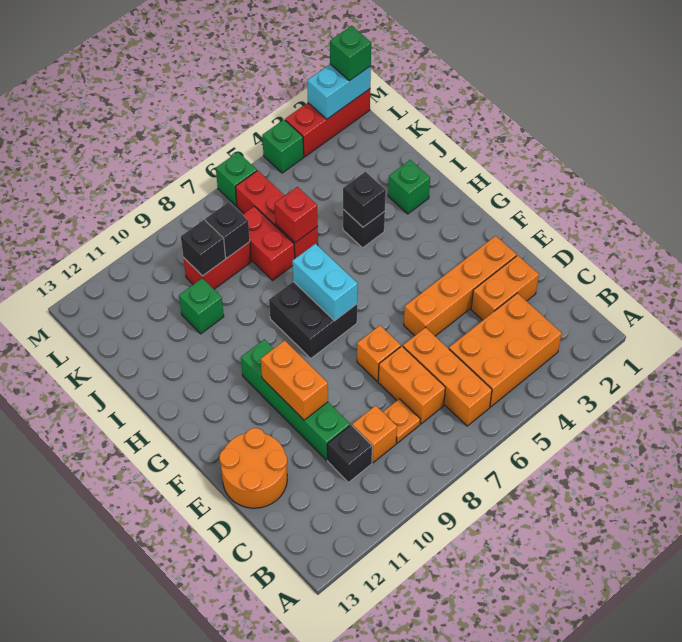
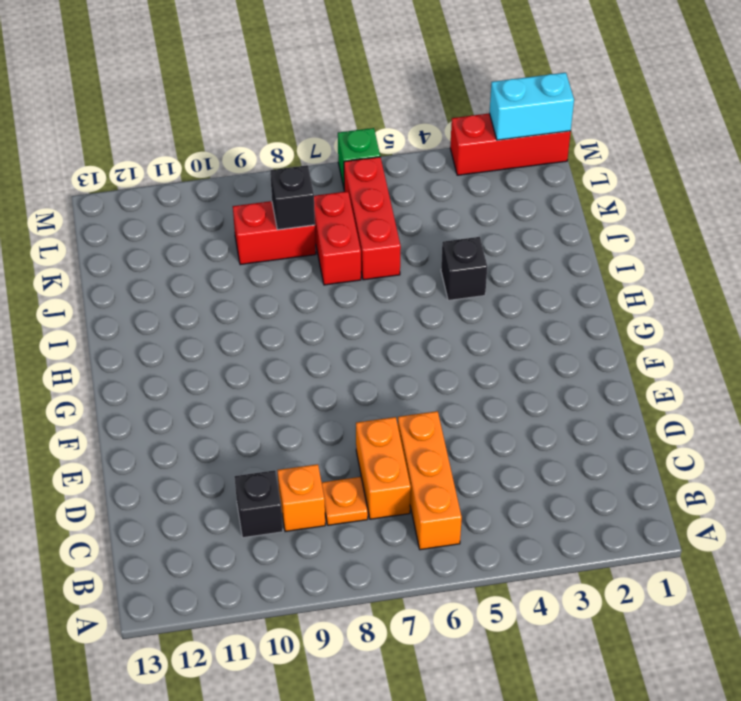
none -> orange brick B3:C5 level 1
none -> orange brick D2:D3 level 1
none -> green brick D10:G10 level 1

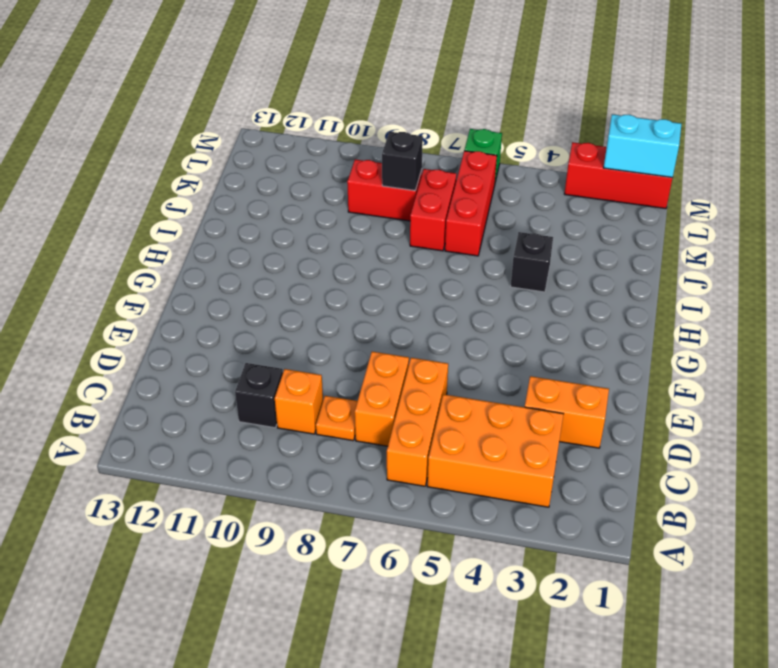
none -> green brick D10:G10 level 1
none -> orange round brick D12:E13 level 1
none -> orange brick E2:E5 level 1

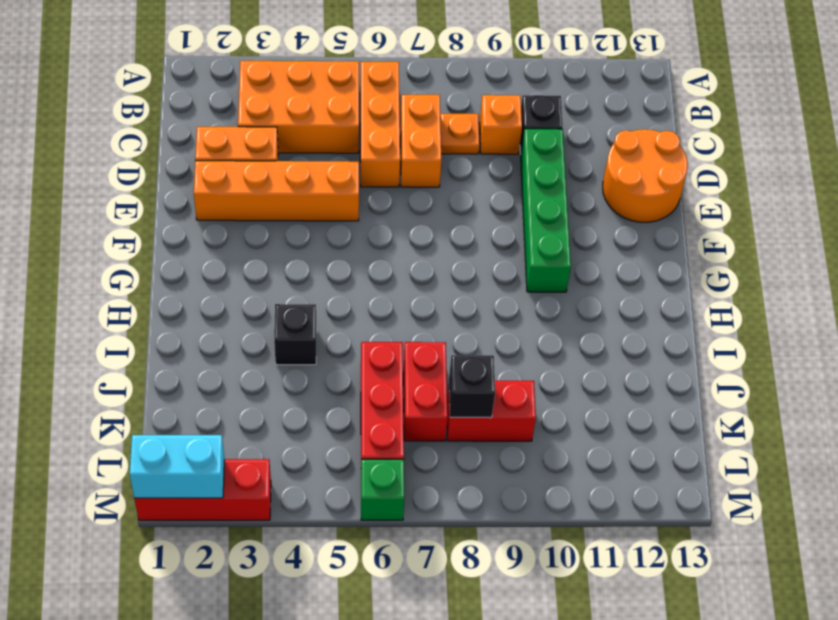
none -> orange brick E7 level 1
none -> black brick G7:H8 level 1
none -> green brick I2 level 1

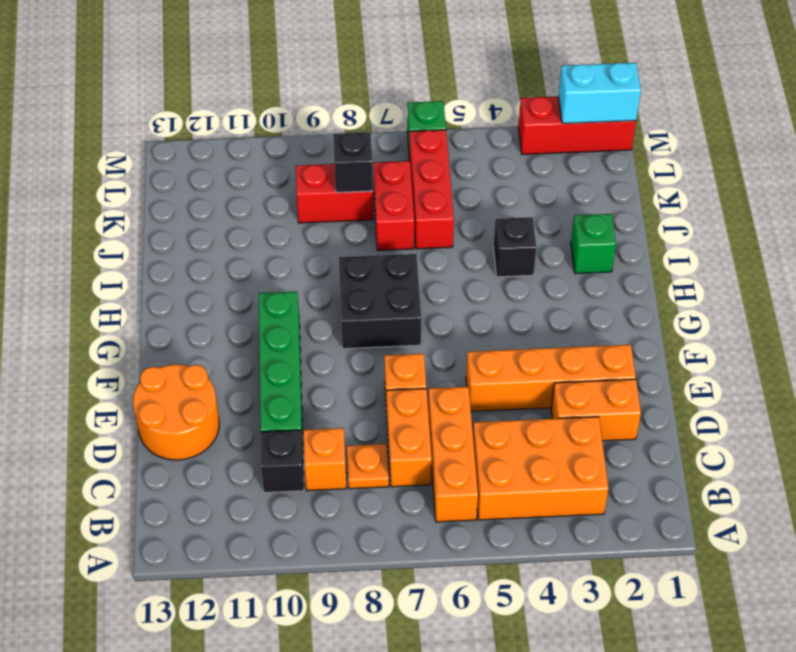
none -> green brick J10 level 1
none -> green brick M4 level 1
none -> orange brick E10:F10 level 2

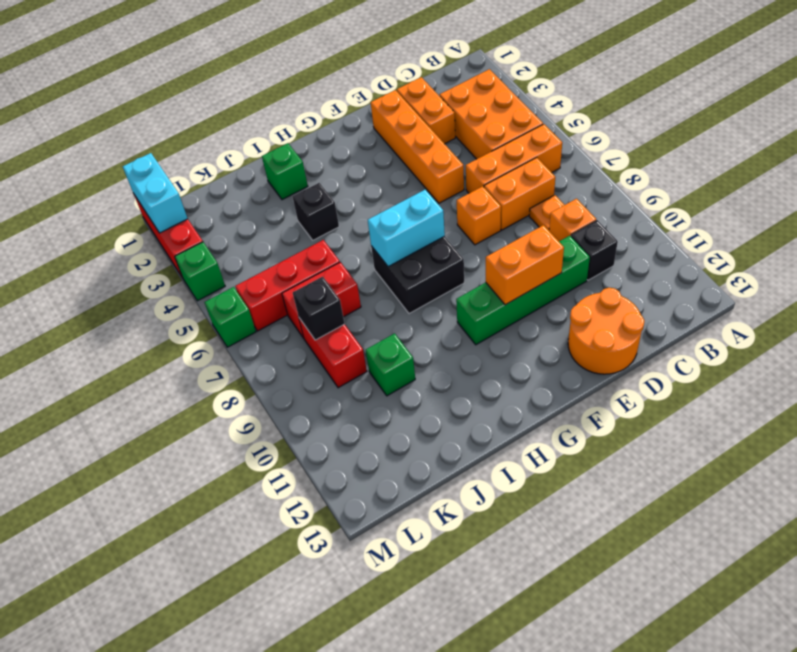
none -> black brick I4 level 2
none -> red brick J6 level 2
none -> black brick K9 level 2

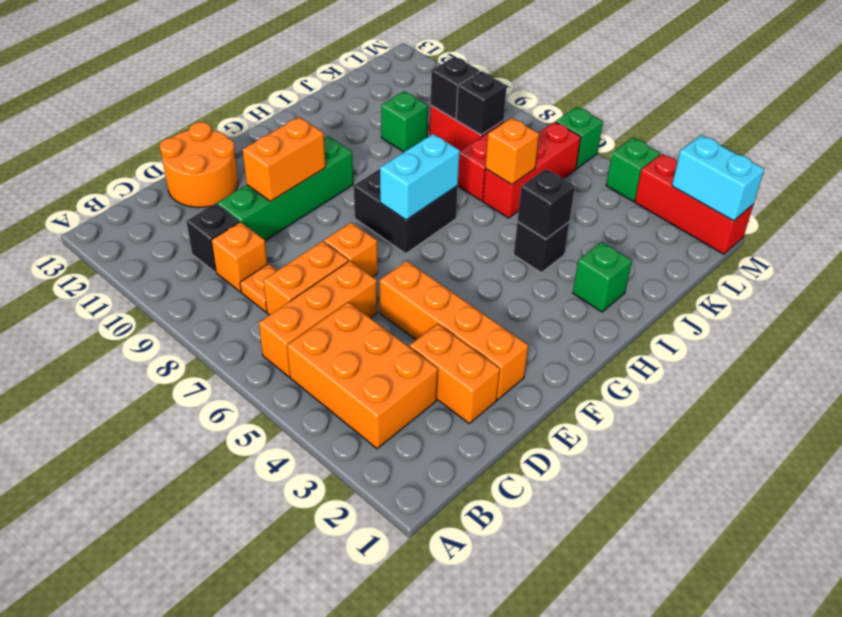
orange brick J6 level 2 -> red brick J6 level 2
none -> green brick M1 level 3

